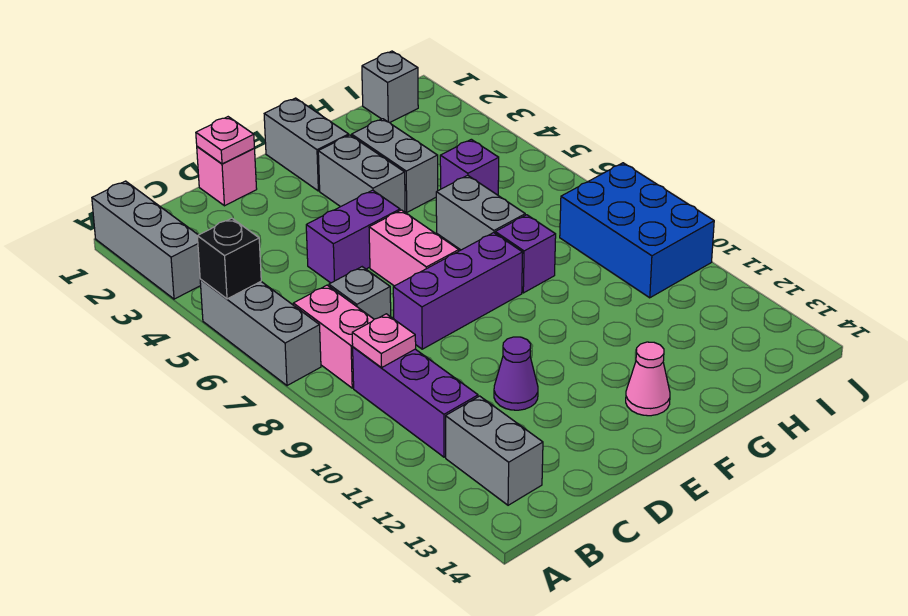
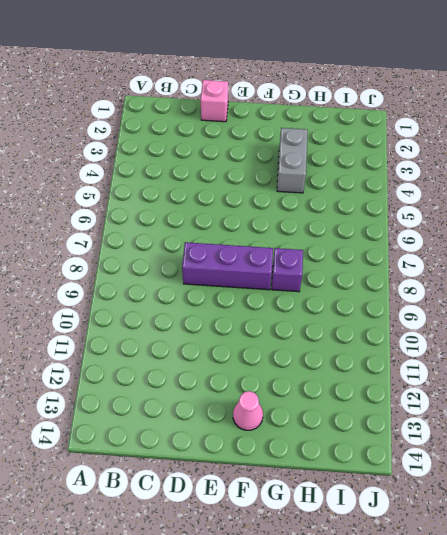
none -> grey brick A1:A3 level 1
none -> grey brick A5:A7 level 1
none -> pink brick B7:B8 level 1

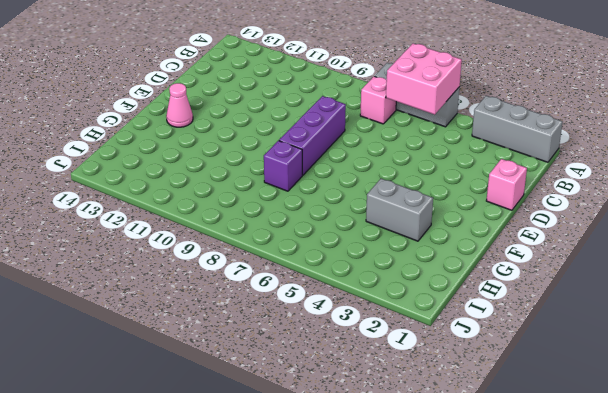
pink brick A5:B6 level 2 -> black brick A5 level 2
pink brick B7 level 1 -> pink brick B7:B8 level 1
none -> purple brick B9:B11 level 1
none -> grey brick B12:B13 level 1
none -> grey brick C7 level 1

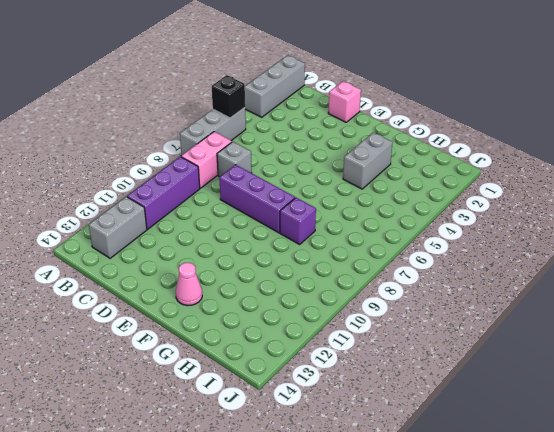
none -> purple brick D5:E5 level 1
none -> purple cone D11 level 1
none -> pink brick E6:E7 level 1

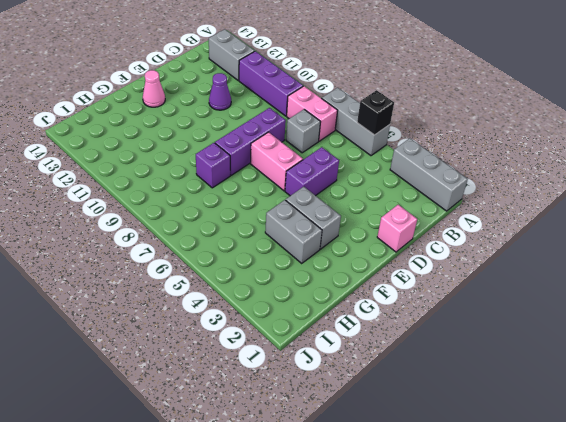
none -> grey brick F1:F2 level 1
none -> grey brick G6:G7 level 1
none -> purple brick H5 level 1

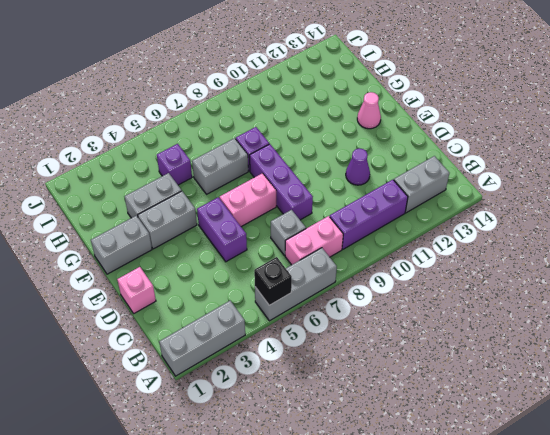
none -> grey brick I1 level 1
none -> blue brick I8:J10 level 1
none -> pink plate B9 level 2

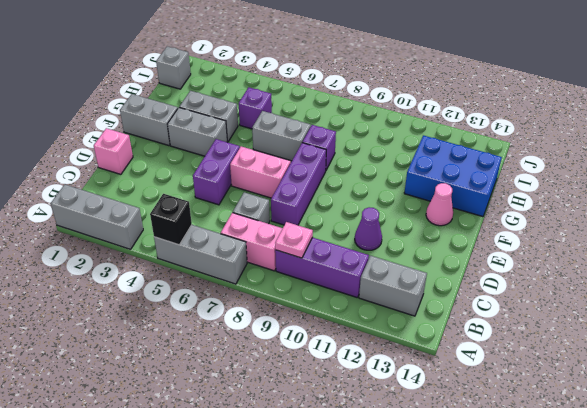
blue brick G12:H14 level 1 -> blue brick I8:J10 level 1
none -> pink plate D1 level 2

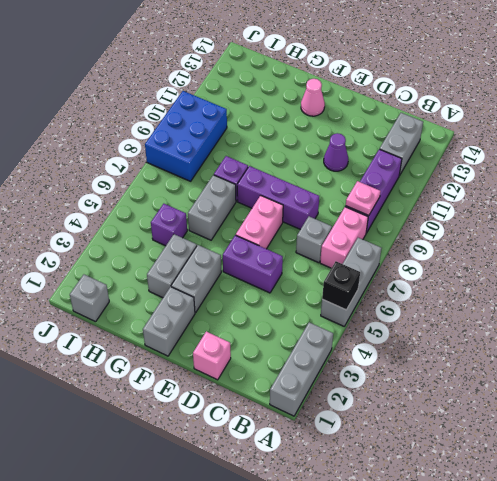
none -> pink plate D1 level 2

